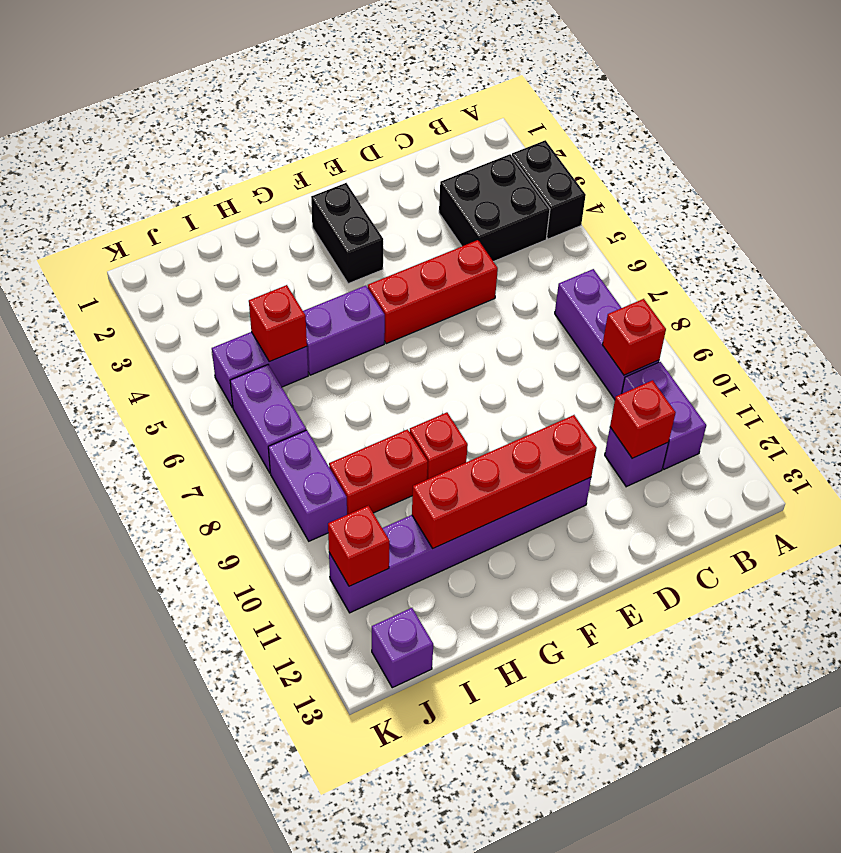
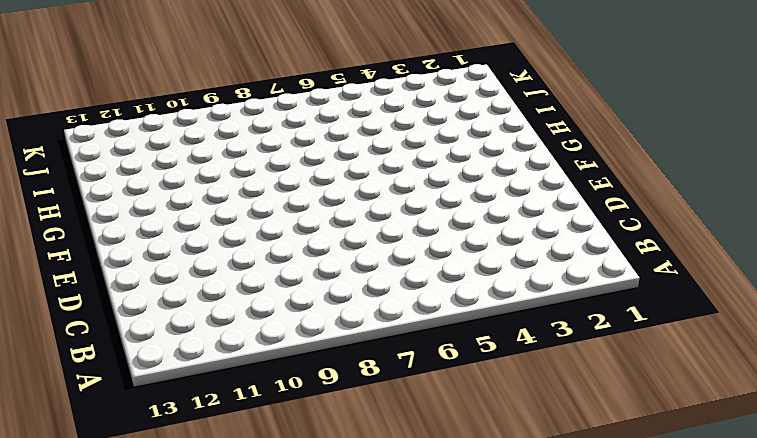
none -> black brick A3:A4 level 1
none -> black brick B3:C4 level 1
none -> purple brick B7:B9 level 1

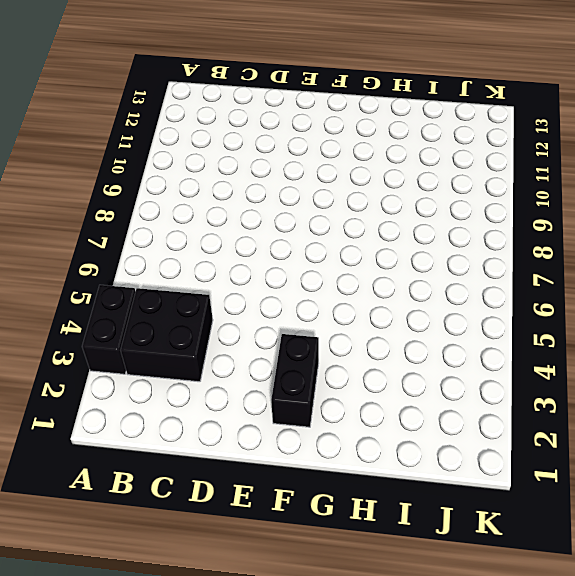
none -> purple brick B7:B9 level 1
none -> purple brick B10:B11 level 1
none -> purple brick C11 level 1

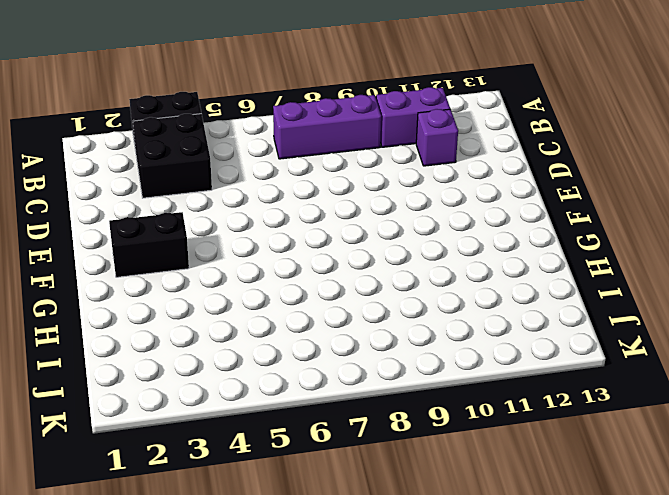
none -> red brick D5:F5 level 1
none -> purple brick E11:J11 level 1
none -> purple brick G5:H5 level 1

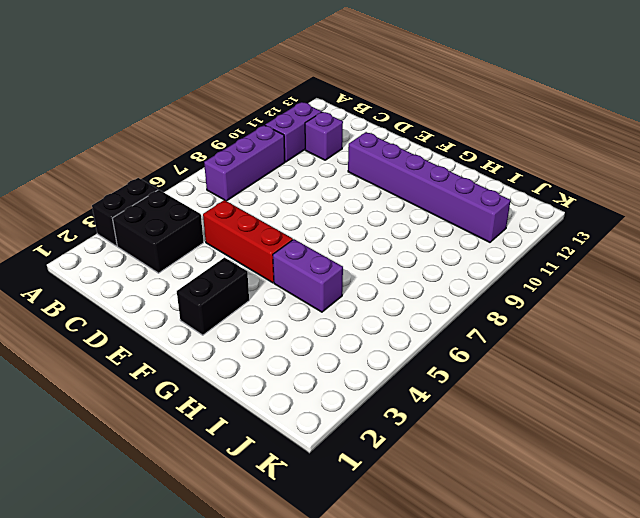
none -> red brick G9 level 1
none -> red brick H9:I9 level 1
none -> purple brick I5:J5 level 1

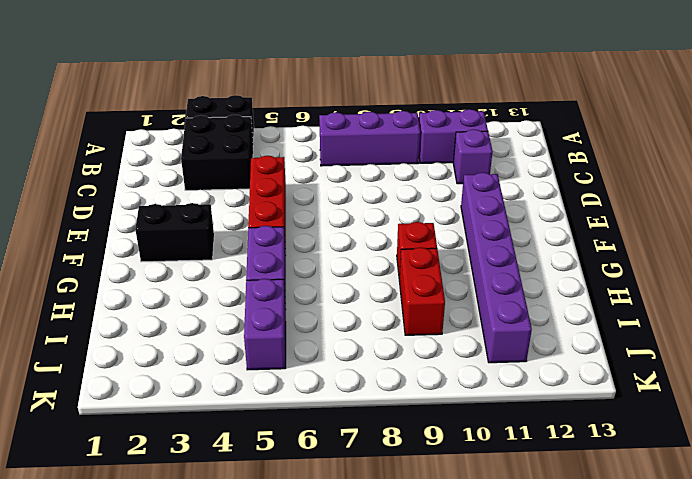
none -> purple brick J6:J7 level 1
none -> purple brick J8:J9 level 1
none -> purple brick J13 level 1

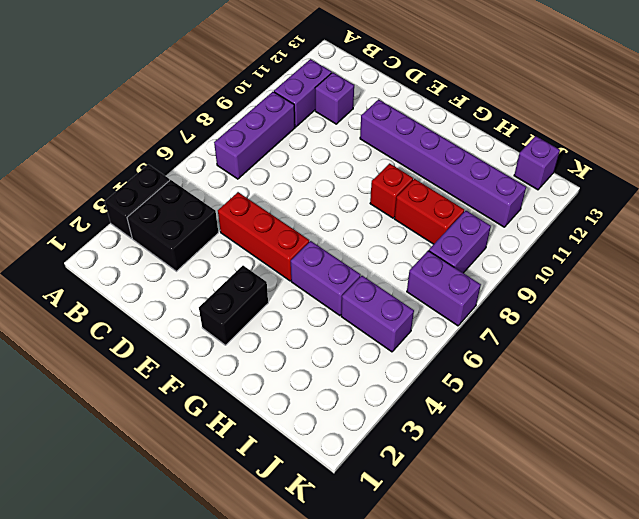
purple brick J7:K7 level 1 -> purple brick J6:J7 level 1
none -> red brick B9 level 2
none -> red brick C11 level 2
none -> red brick E11:H11 level 2

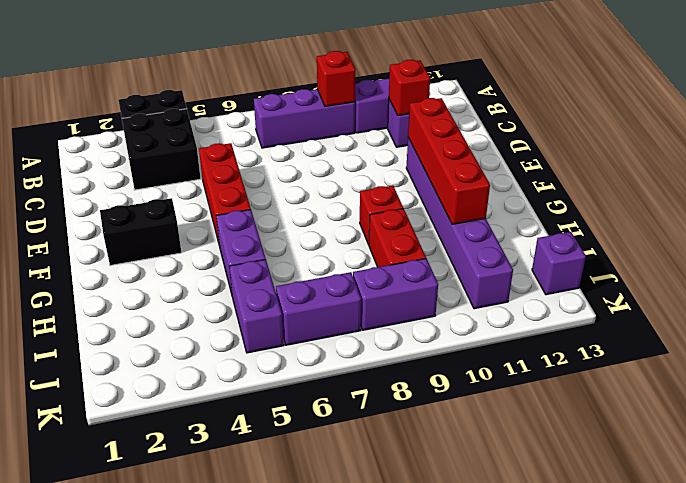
none -> red brick I5 level 2
none -> red brick J11 level 2

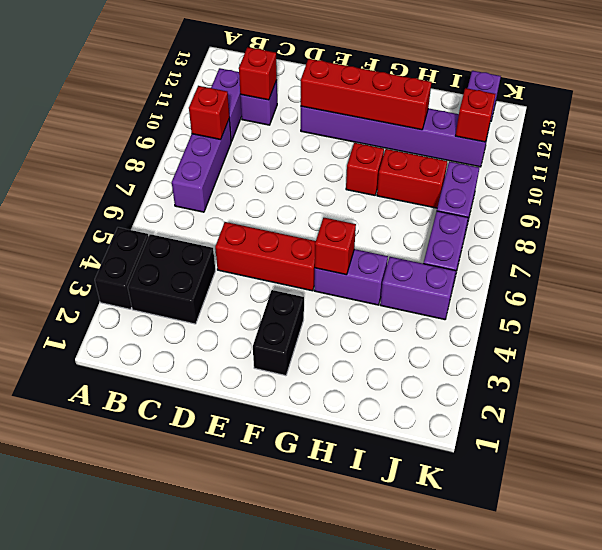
red brick G5 level 2 -> red brick I5 level 2

